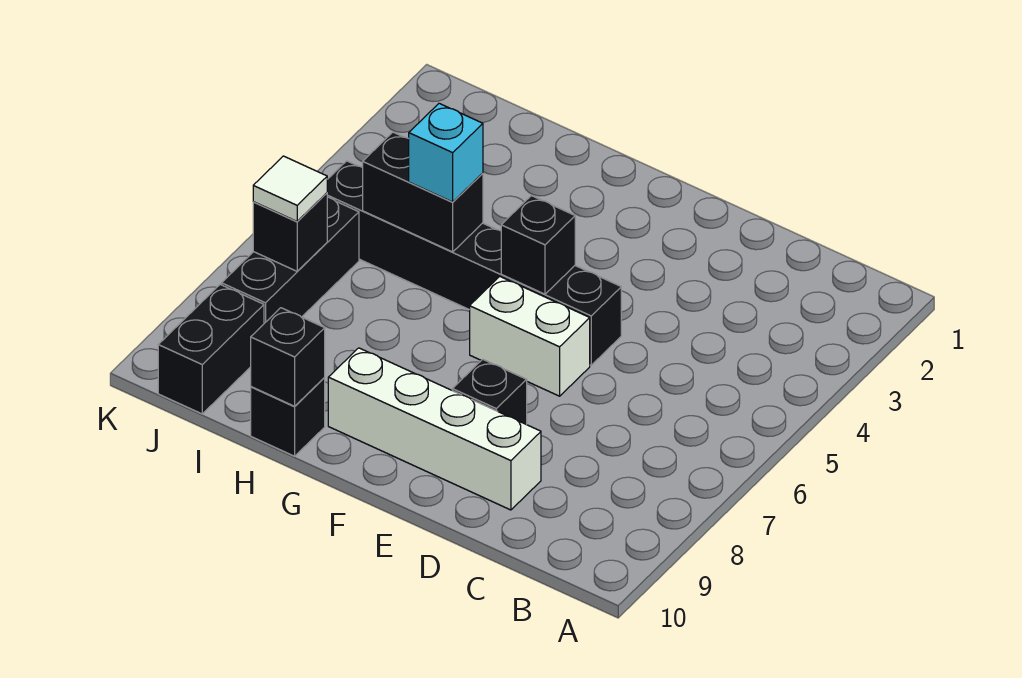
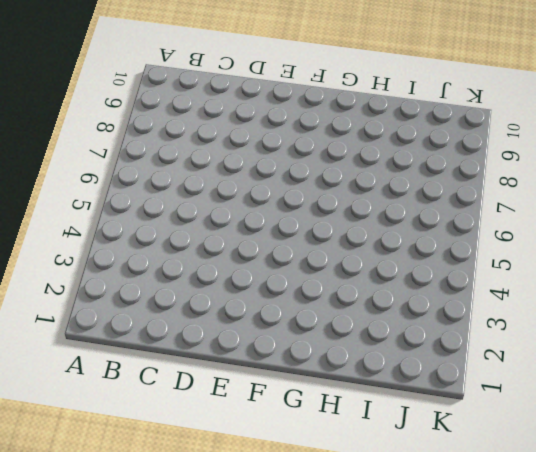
none -> white brick D9:G9 level 1
none -> black brick E5:J5 level 1
none -> white brick E6:F6 level 1

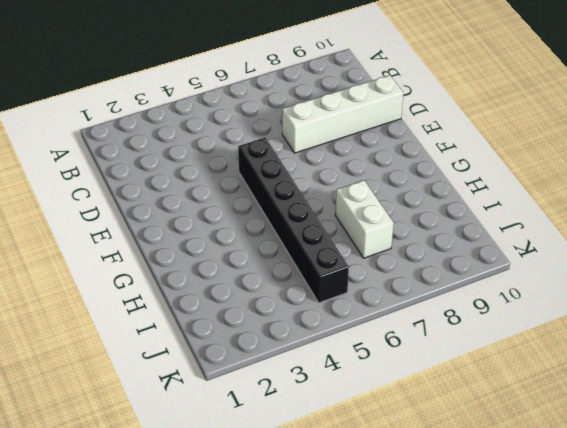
white brick D7:D10 level 1 -> white brick D9:G9 level 1
white brick H7:I7 level 1 -> white brick E6:F6 level 1
none -> black brick E8 level 1
none -> black brick H10 level 1
none -> black brick J6:J8 level 1

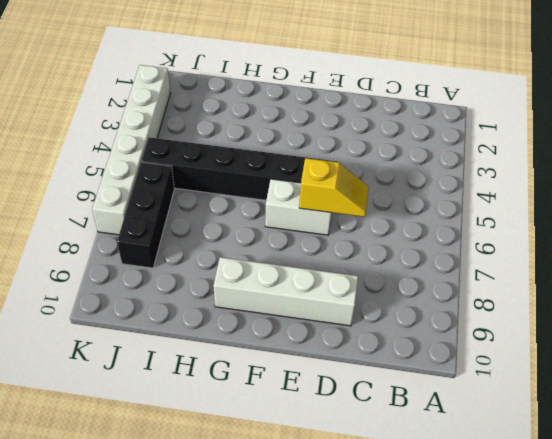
yellow slope D6:E6 level 2 top E -> none
white brick K2:K7 level 1 -> none
none -> black brick E8 level 1
none -> black brick H10 level 1
none -> black brick J9:J10 level 1

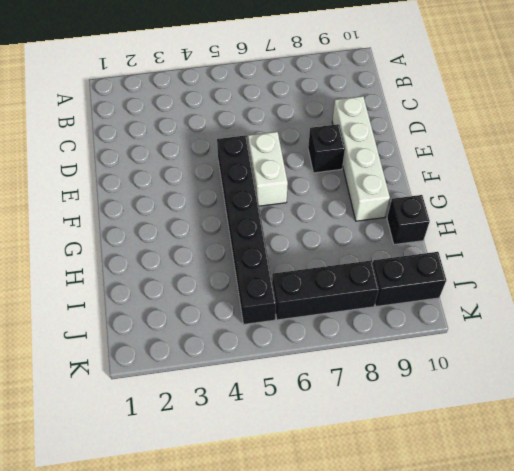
none -> black brick F5 level 2
none -> black brick H5:I5 level 2
none -> black brick H10 level 2

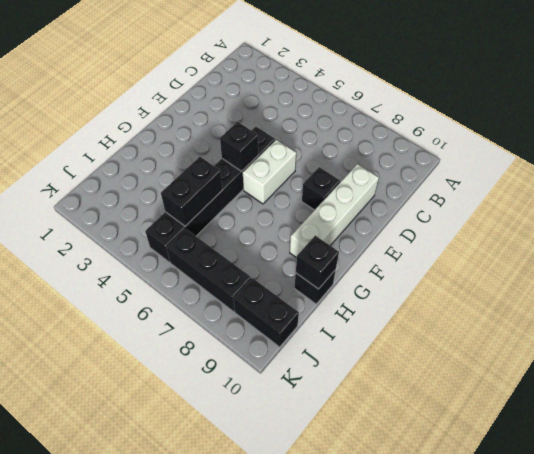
none -> black brick J7 level 2
none -> cyan brick H5 level 3
none -> white tile J7 level 3

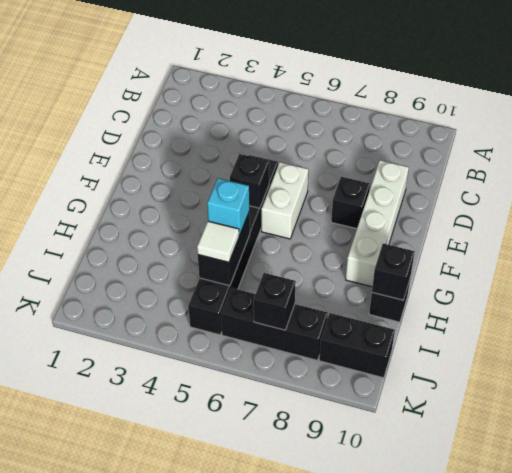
white tile I5 level 3 -> white tile J7 level 3

